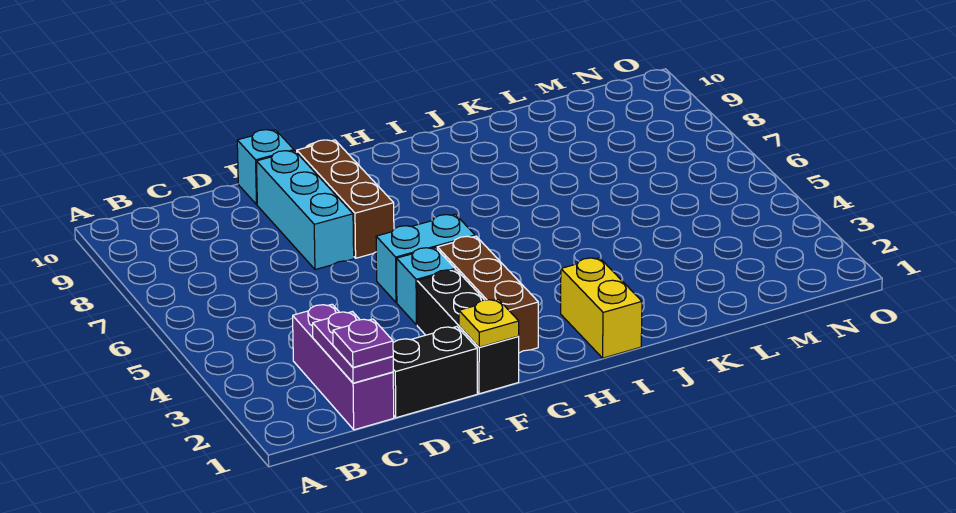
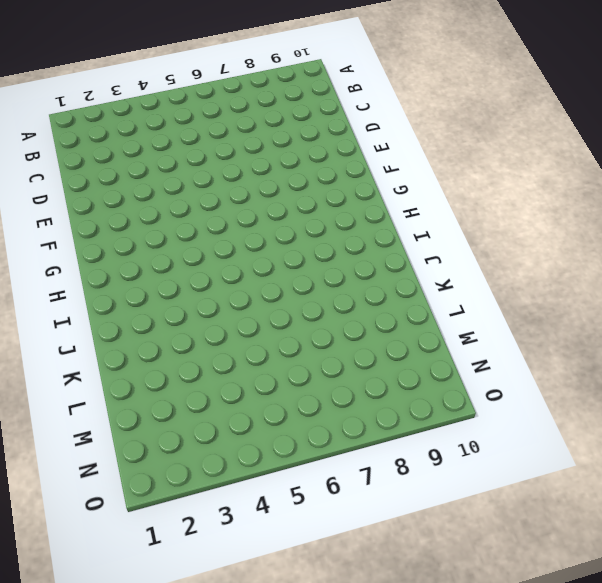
none -> purple brick C1:C3 level 1
none -> black brick D1:E1 level 1
none -> cyan brick E7:E9 level 1

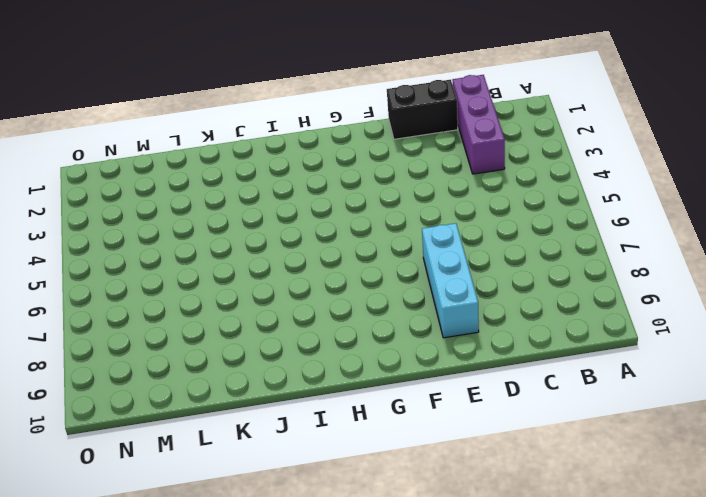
none -> cyan brick E10 level 1
none -> black brick F1:F3 level 1
none -> cyan brick F4 level 1

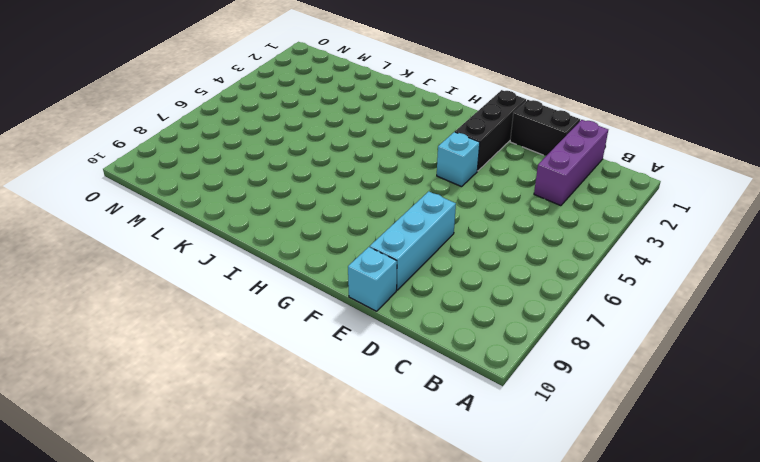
none -> cyan brick F5:G5 level 1
none -> brown brick F7:F9 level 1
none -> brown brick G2:G4 level 1

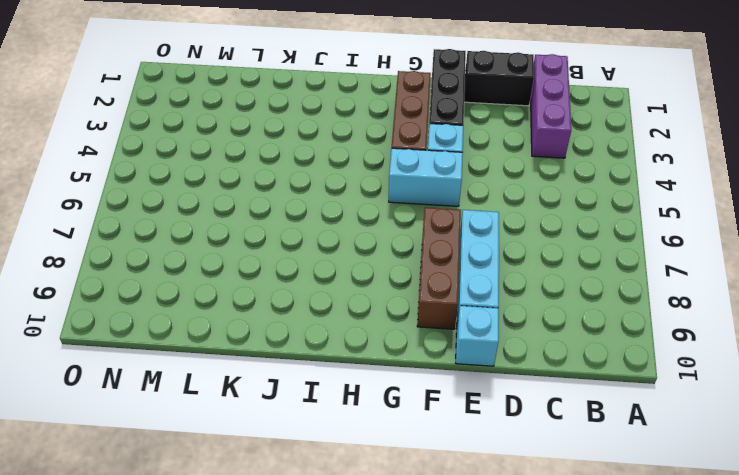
none -> yellow brick I1:I2 level 1
none -> purple plate C1:C2 level 2
none -> yellow plate F1 level 2

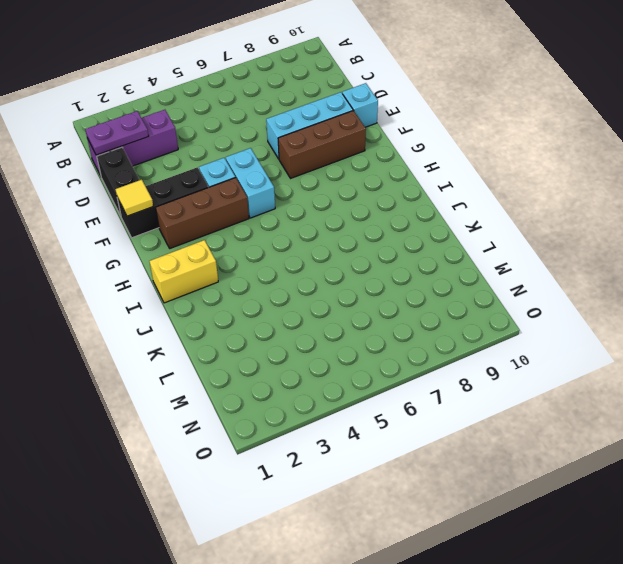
yellow tile F1 level 2 -> yellow plate F1 level 2
none -> purple plate C1 level 3

